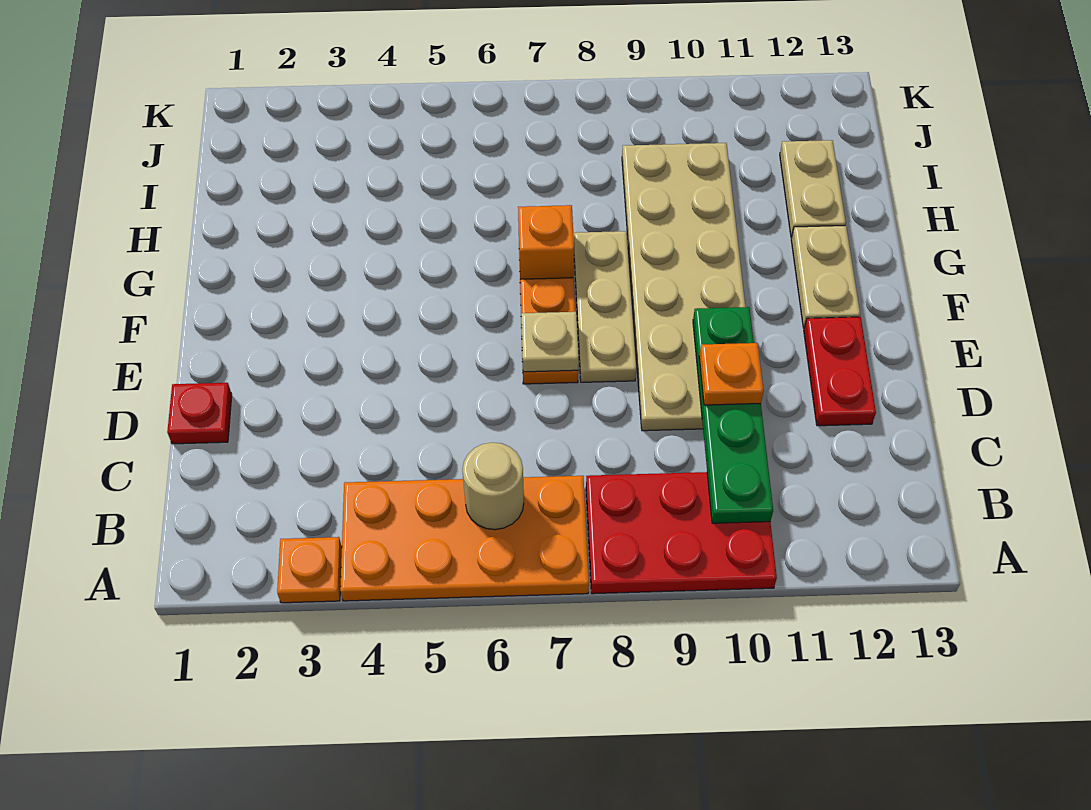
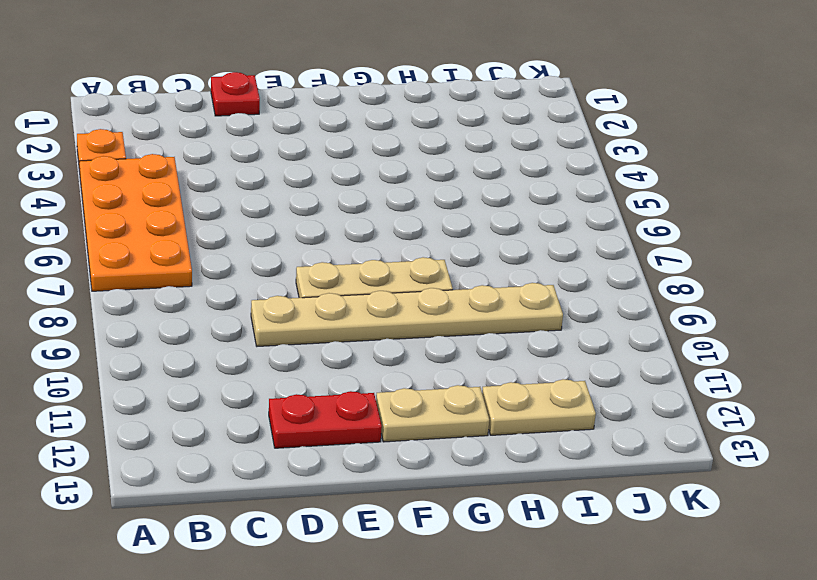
tan plate D9:I9 level 1 -> tan plate D9:I10 level 1
none -> red plate A8:B10 level 1
none -> orange plate E7:F7 level 1
none -> orange brick G7 level 1

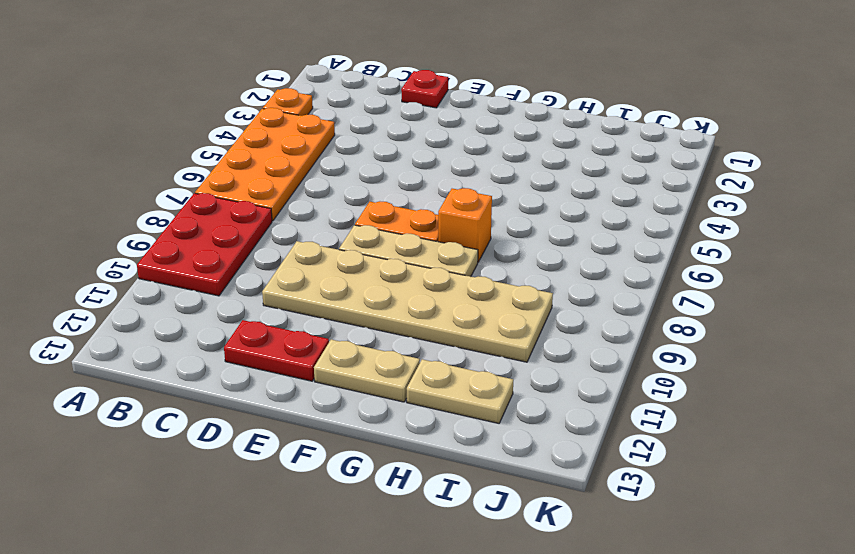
none -> tan round brick B6 level 2
none -> green plate B10:E10 level 2
none -> tan plate E7 level 2

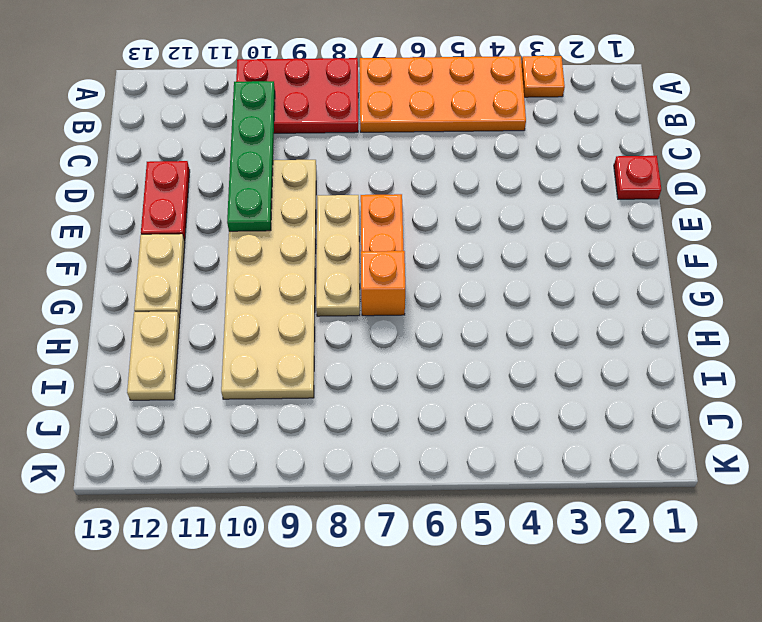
none -> tan round brick B6 level 2
none -> tan plate E7 level 2
none -> orange plate D10 level 3

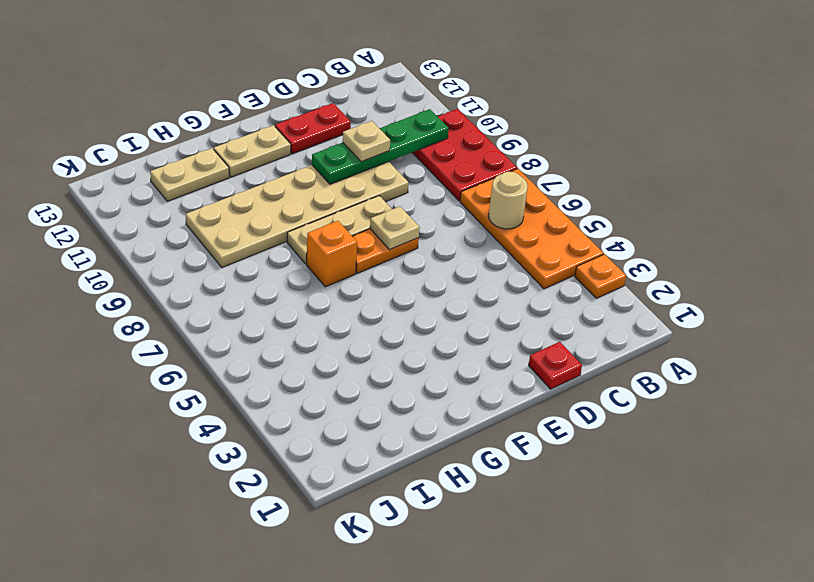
tan plate D10 level 3 -> orange plate D10 level 3

